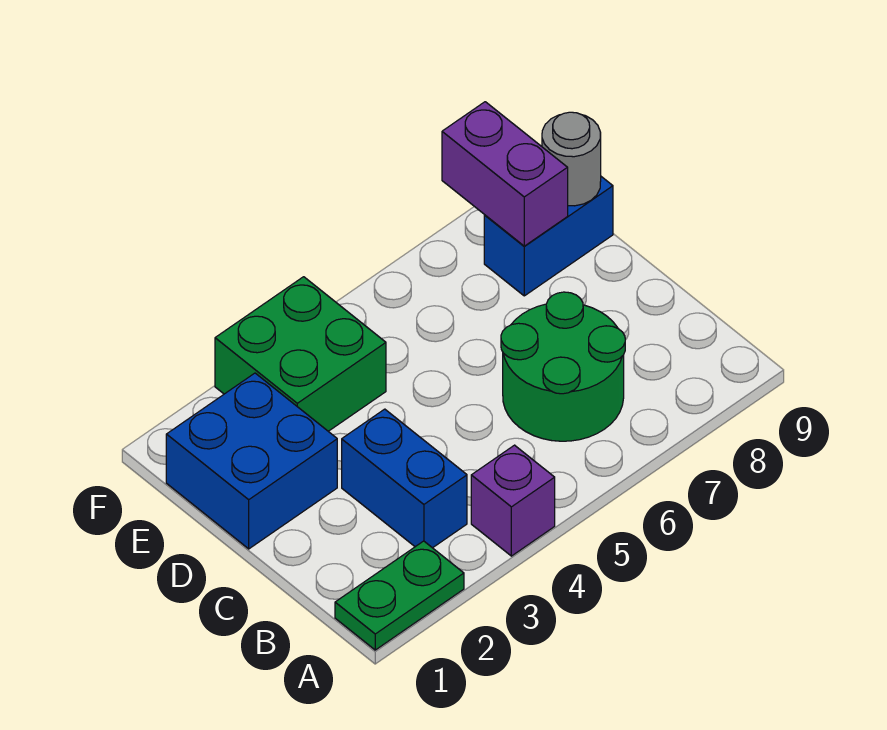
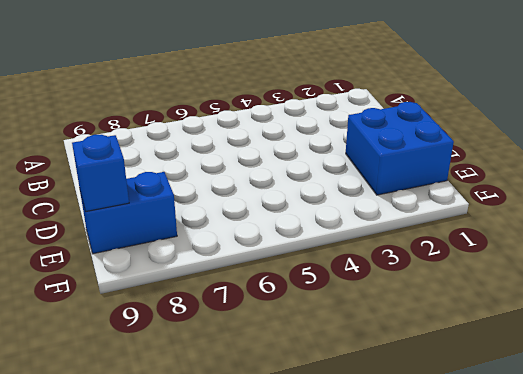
blue brick E9 level 2 -> grey round brick E9 level 2
none -> green plate A1:A2 level 1
none -> purple brick A4 level 1

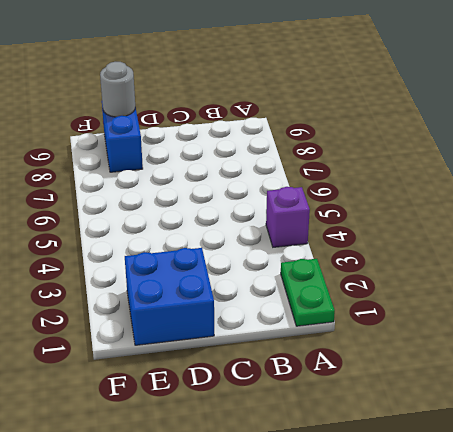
none -> blue brick B3:C3 level 1
none -> green round brick B6:C7 level 1

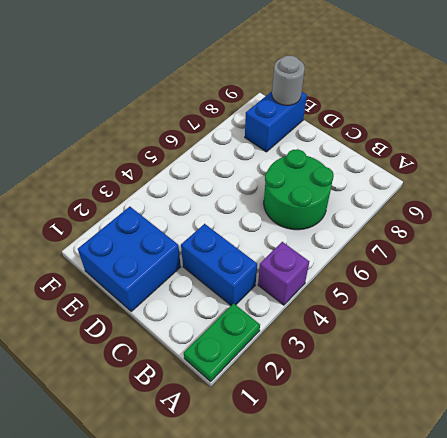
none -> green brick E3:F4 level 1
none -> purple brick E8:F8 level 2

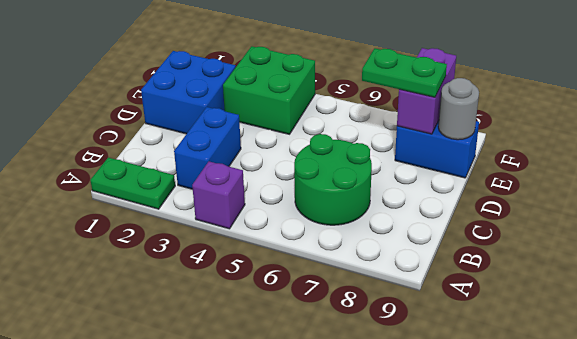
green plate E7:E8 level 3 -> none

